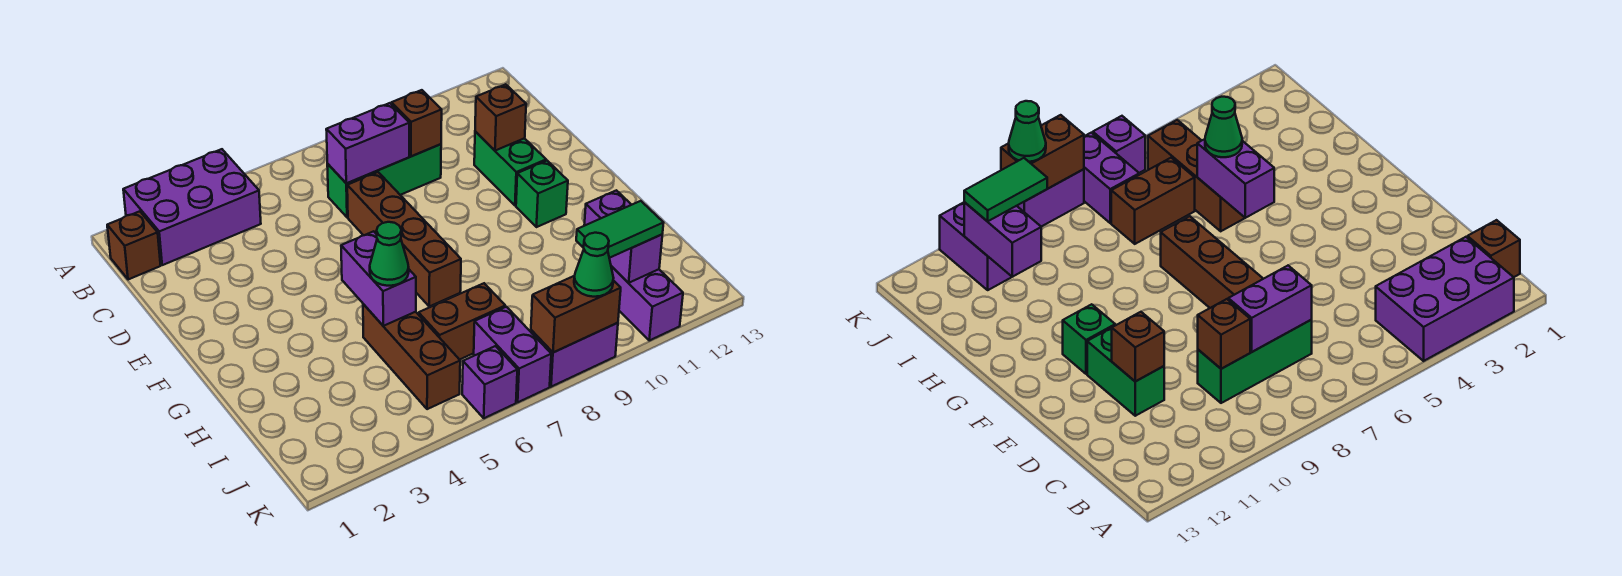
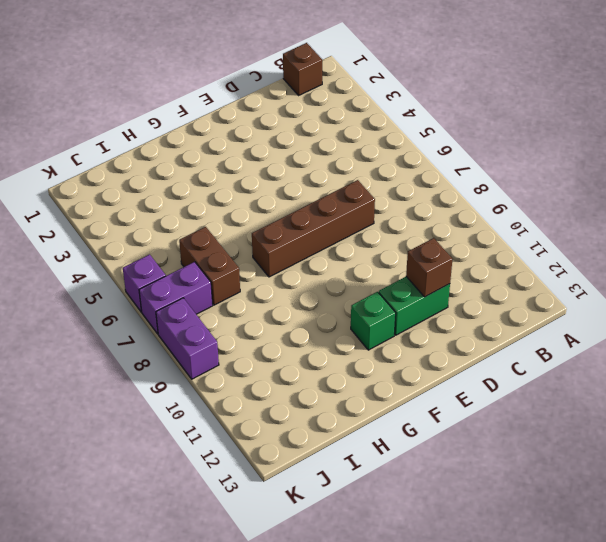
none -> purple brick A2:B4 level 1
none -> green brick C7:C9 level 1
none -> brown brick H5:J5 level 1

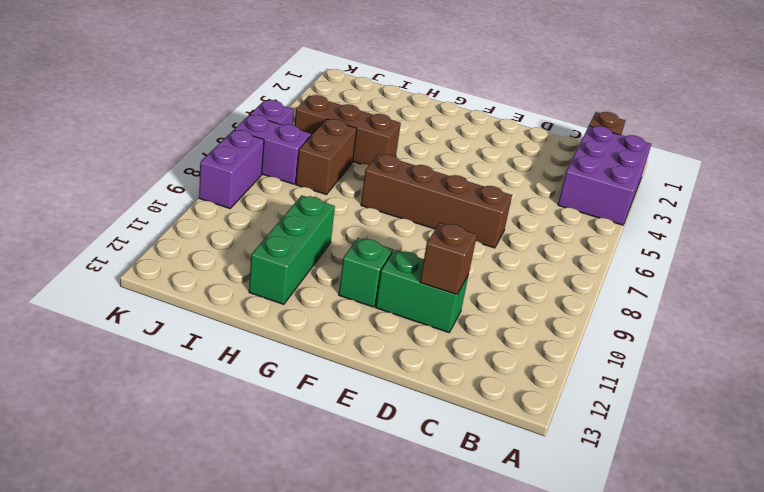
green brick H10:H12 level 1 -> green brick C7:C9 level 1
none -> purple brick J11:K11 level 1
none -> purple brick C7:C8 level 2
none -> brown brick C9 level 2

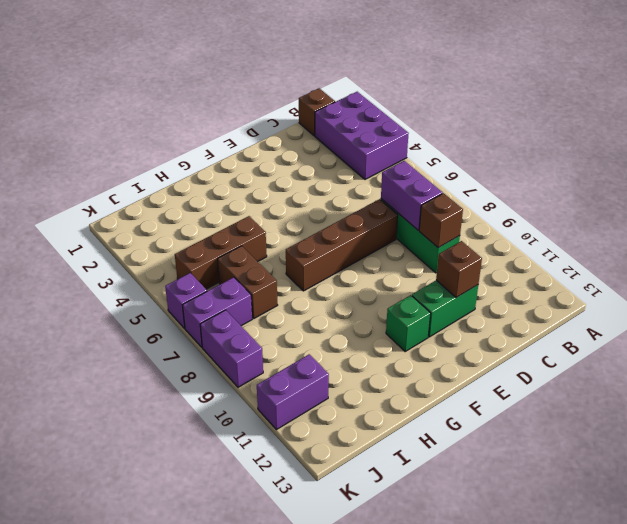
none -> purple brick G5:H5 level 2
none -> purple brick I11:J11 level 2
none -> brown brick K8:K9 level 2

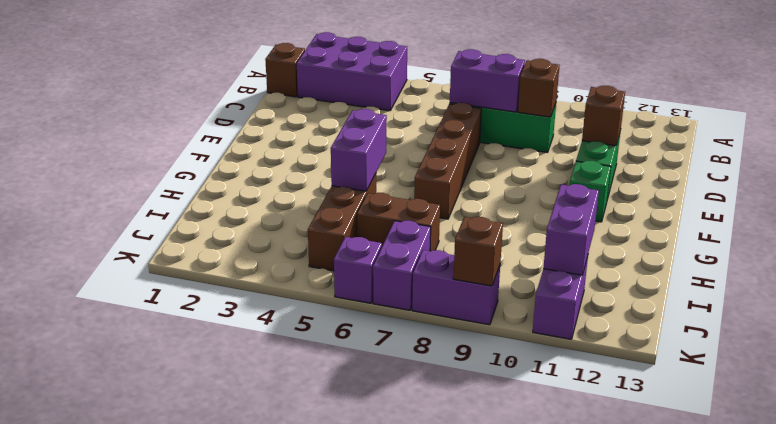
brown brick K9 level 2 -> brown brick K8:K9 level 2
none -> green cone H5 level 3
none -> green tile J10:J11 level 3
none -> green cone K9 level 3

